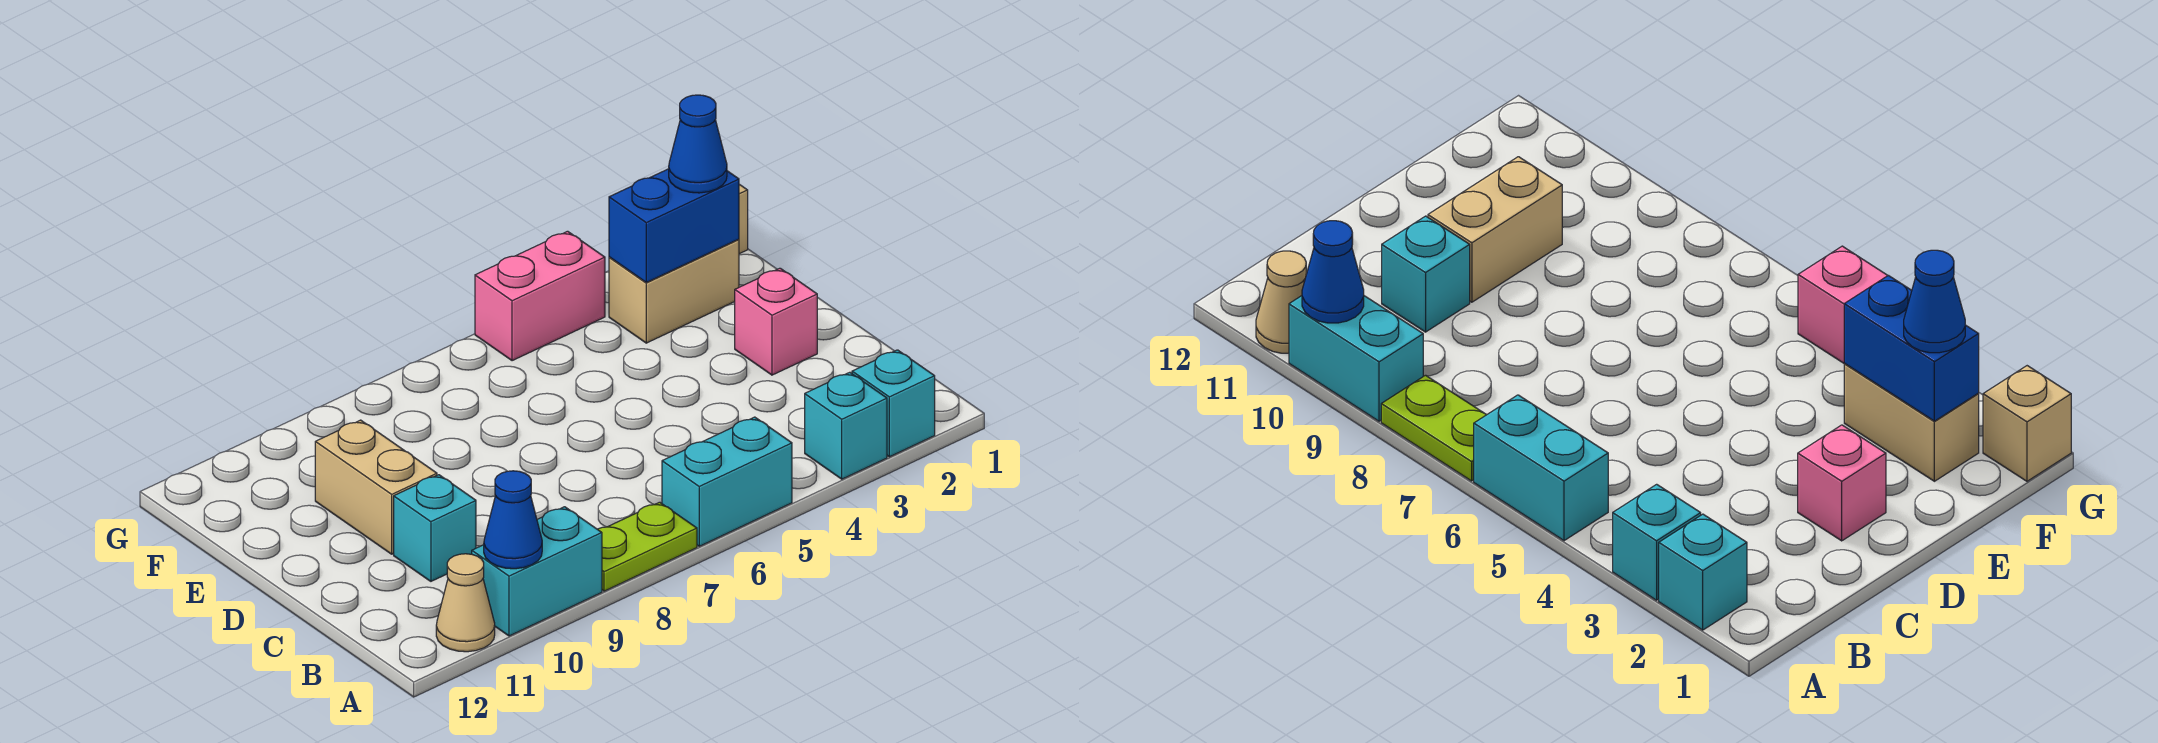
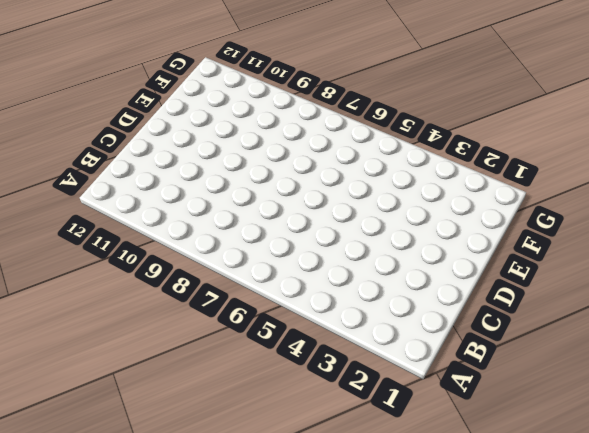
none -> cyan brick A2 level 1
none -> cyan brick A3 level 1
none -> cyan brick A5:A6 level 1

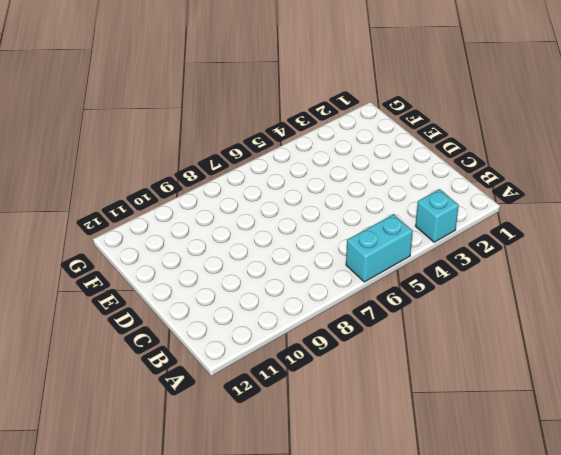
none -> cyan brick A2 level 1
none -> lime plate A7:A8 level 1
none -> cyan brick A9:A10 level 1

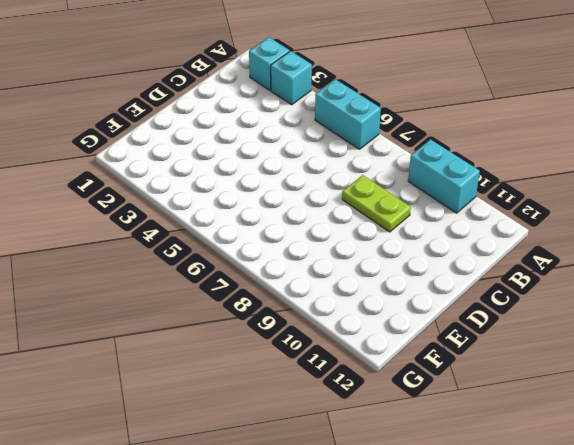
lime plate C8:C9 level 1 -> lime plate A7:A8 level 1
none -> tan cone A11 level 1
none -> cyan brick C10 level 1
none -> pink brick D2 level 1

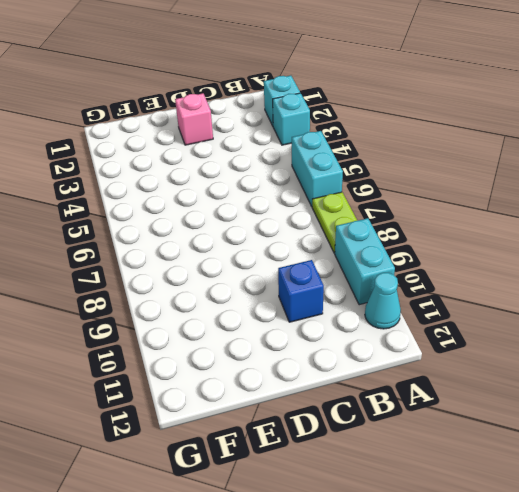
cyan cone A11 level 1 -> tan cone A11 level 1
blue brick C10 level 1 -> cyan brick C10 level 1
none -> tan brick D10:E10 level 1
none -> tan brick F2:F3 level 1
none -> tan brick G1 level 1

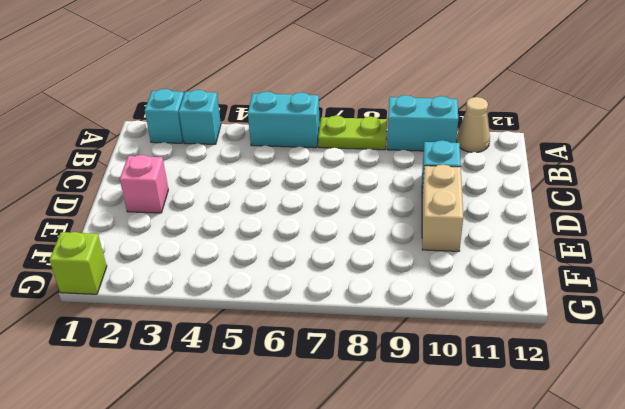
lime brick G1 level 1 -> tan brick G1 level 1
none -> tan brick F2:F3 level 1
none -> pink brick G4:G5 level 1
none -> blue cone A10 level 2

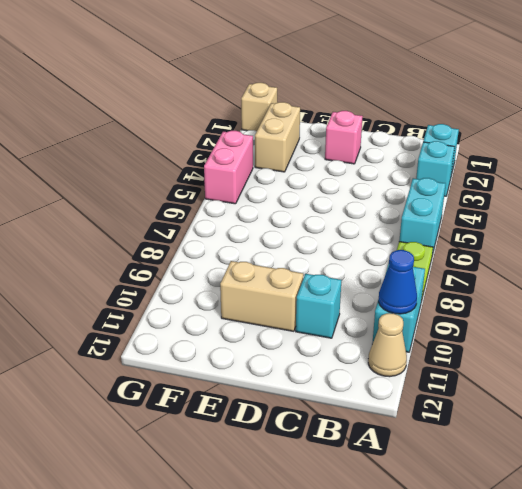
none -> blue brick F2:F3 level 2
none -> blue cone F2 level 3

